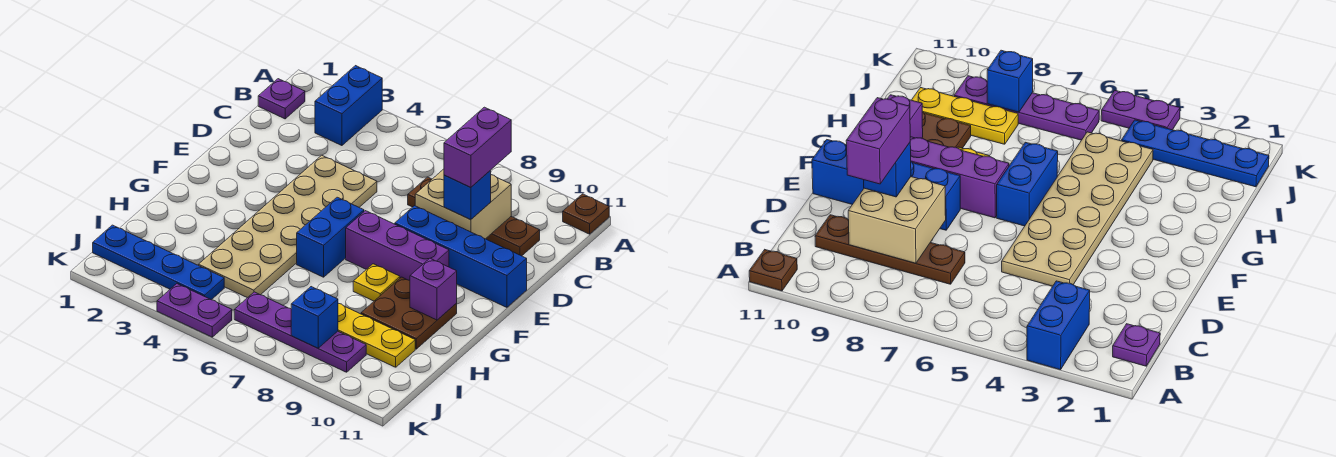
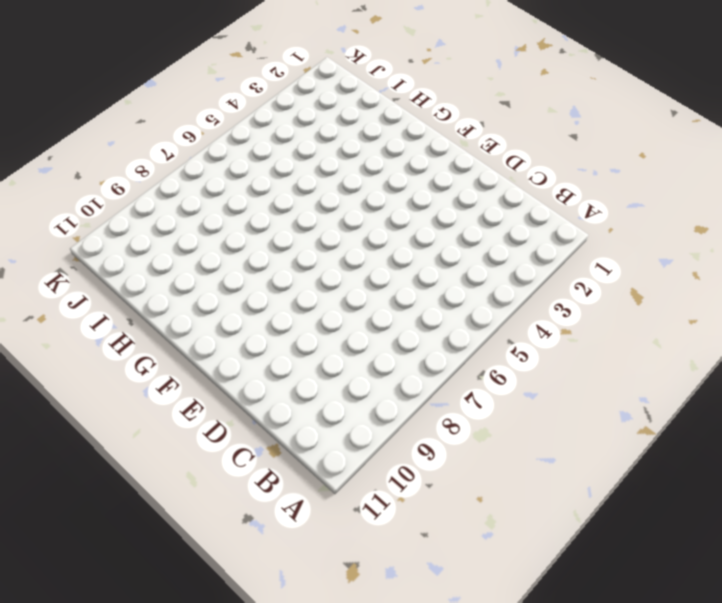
none -> blue brick A3:B3 level 1
none -> brown plate A11 level 1
none -> purple plate B1 level 1

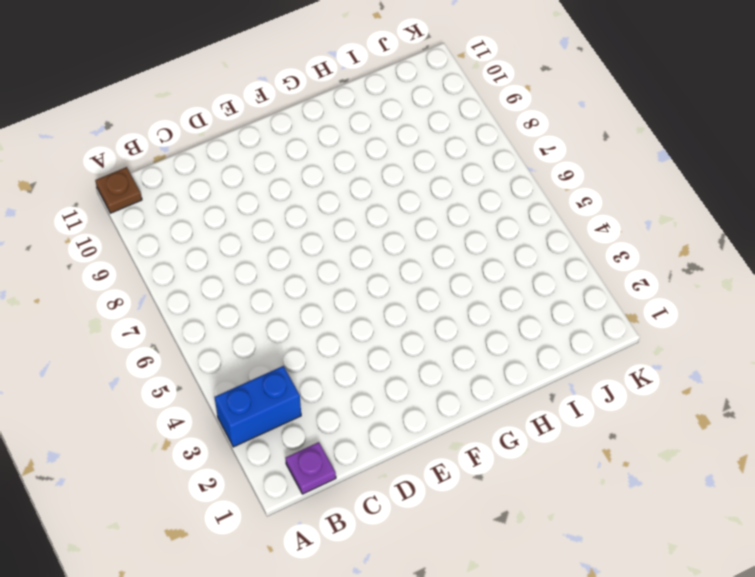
none -> brown plate C7:C10 level 1
none -> tan plate D4:I5 level 1
none -> blue brick E8:E11 level 1

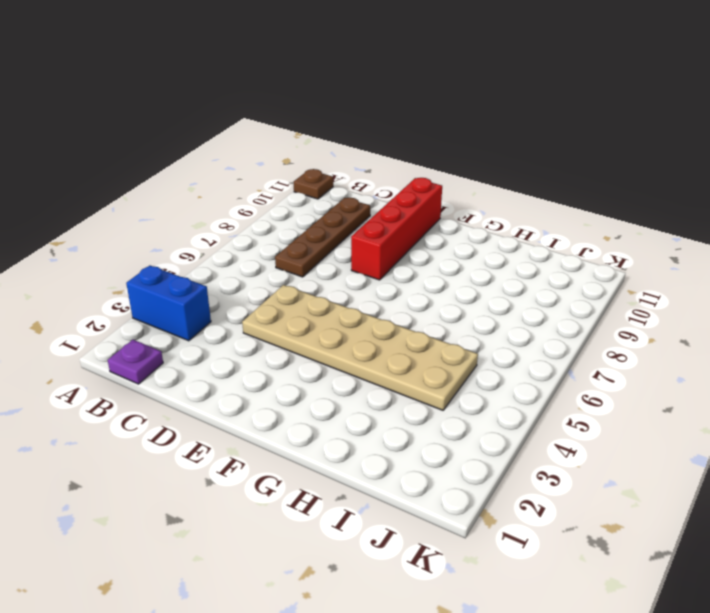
red brick E8:E11 level 1 -> blue brick E8:E11 level 1
none -> blue brick F6:G6 level 1
none -> purple brick F7:F9 level 1
none -> yellow plate G8 level 1

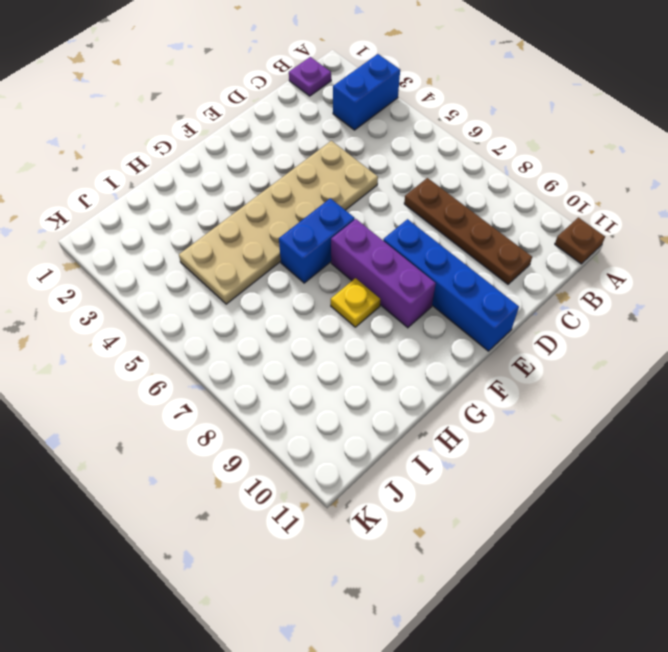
none -> brown plate G9:H10 level 1
none -> yellow plate I8:I10 level 1
none -> blue plate J1:J4 level 1

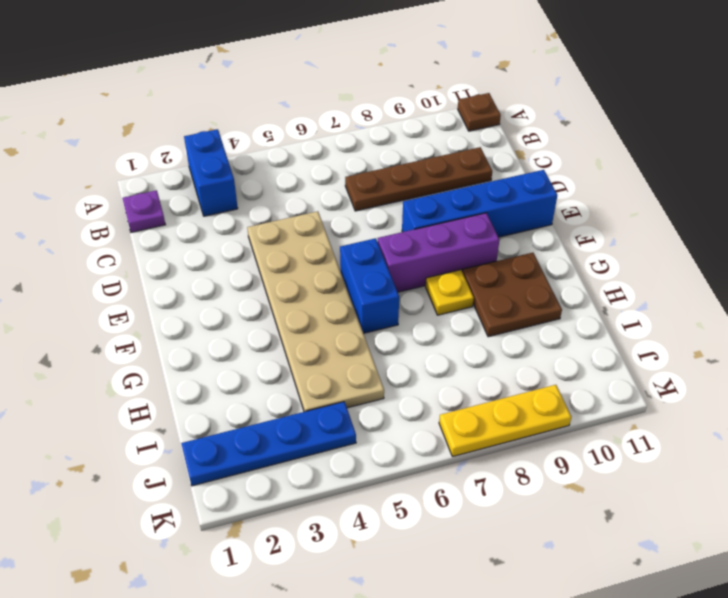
yellow plate K7:K9 level 1 -> yellow plate I8:I10 level 1
none -> purple plate J6:J9 level 1
none -> purple plate K4:K5 level 1
none -> tan brick C8:D9 level 2

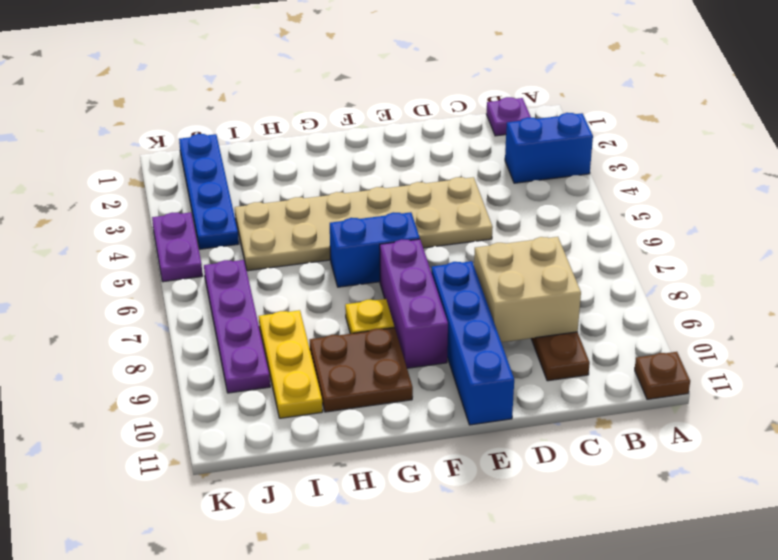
none -> purple brick G10 level 2
none -> blue brick J8 level 2
none -> blue brick D9 level 3

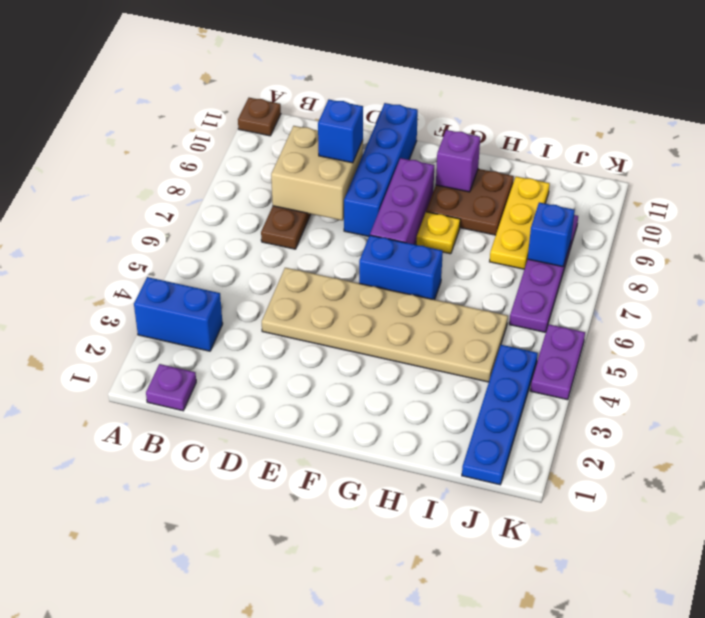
none -> purple brick C9:D9 level 4

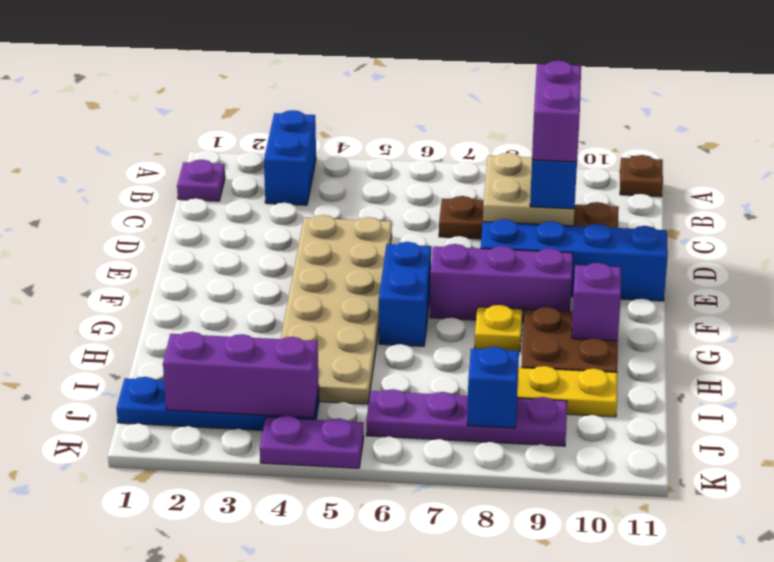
purple brick J2:J4 level 2 -> none

